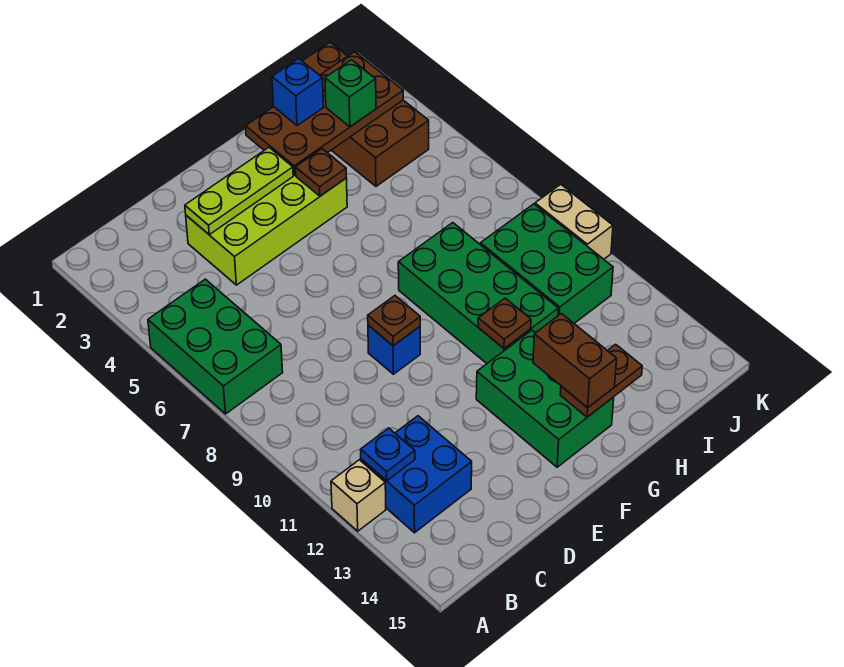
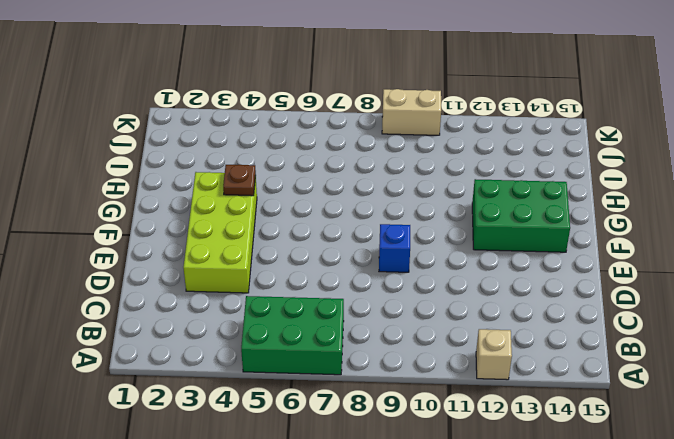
none -> blue brick B12:C13 level 1
none -> green brick G8:H11 level 1
none -> brown brick I1:J4 level 1

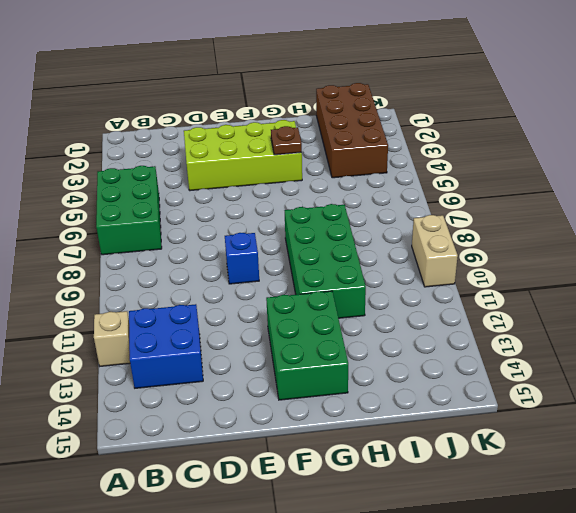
none -> green brick I9:J11 level 1
none -> blue plate B12 level 2
none -> lime plate D3:F3 level 2

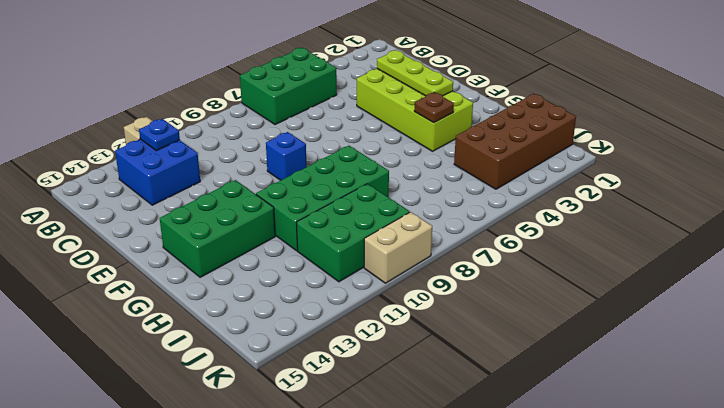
none -> brown plate E9 level 2
none -> brown plate G2:J3 level 2
none -> brown plate G11 level 2

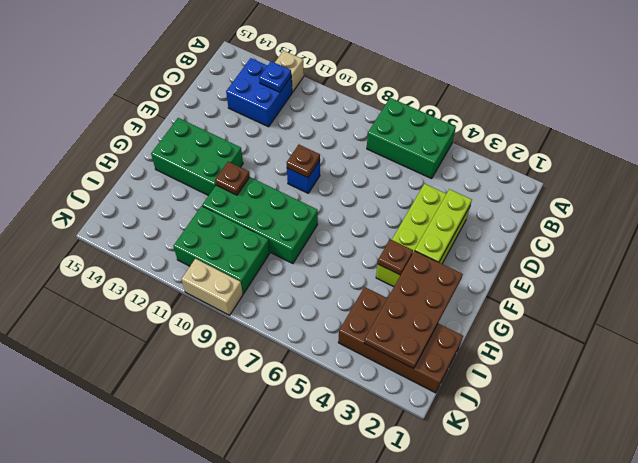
none -> brown plate G14:H14 level 2
none -> brown brick G13:G14 level 3
none -> blue brick H2 level 3

